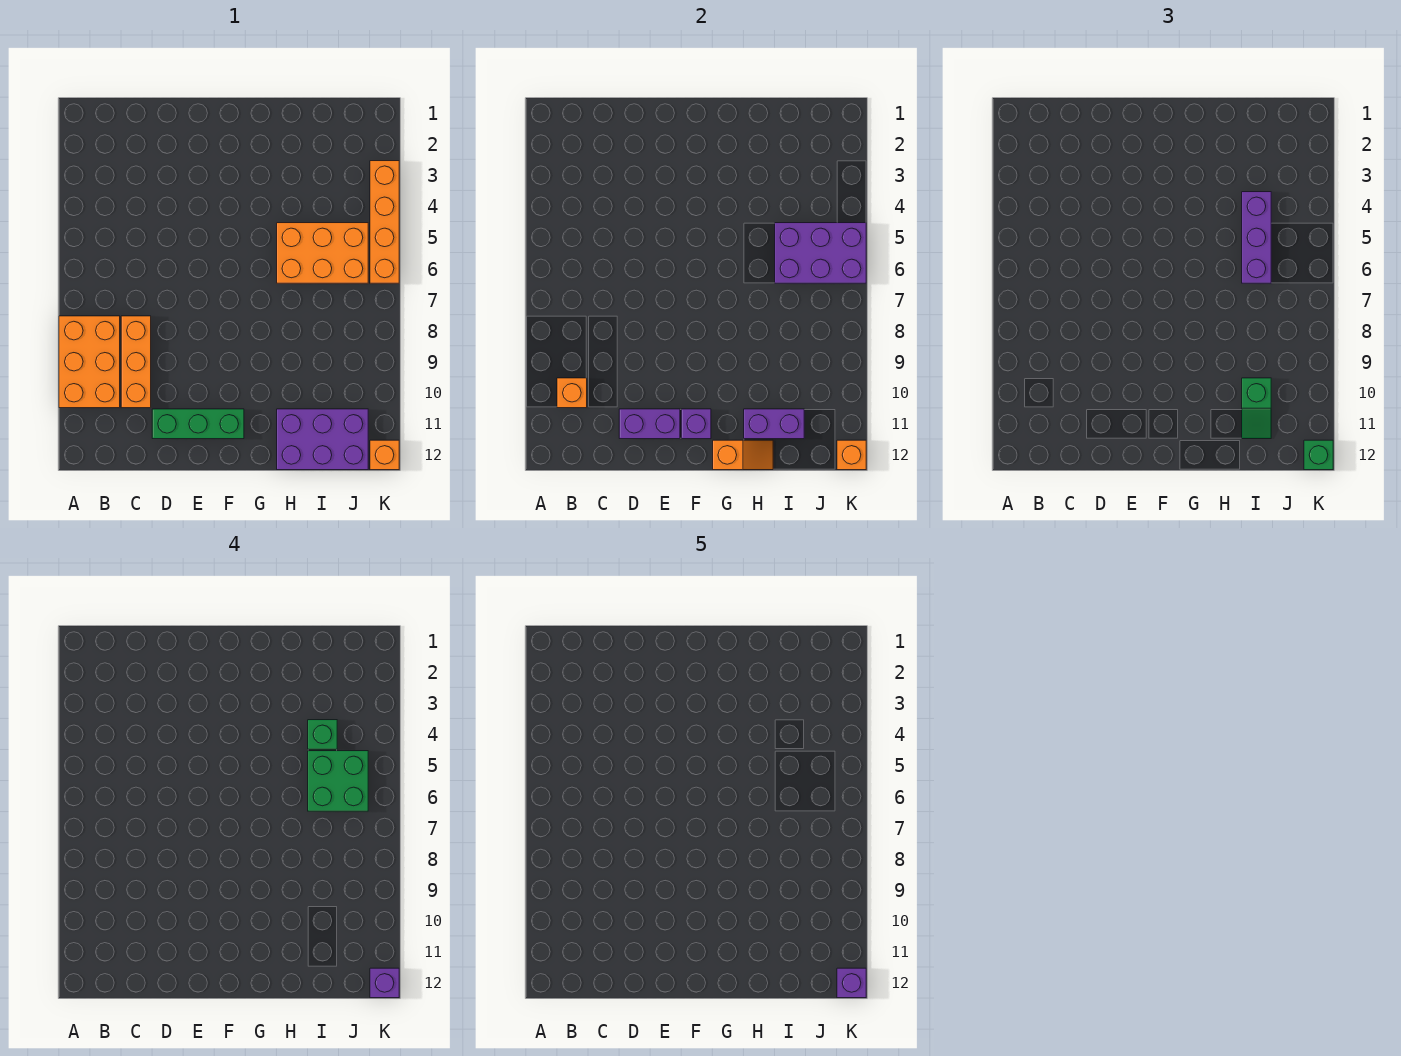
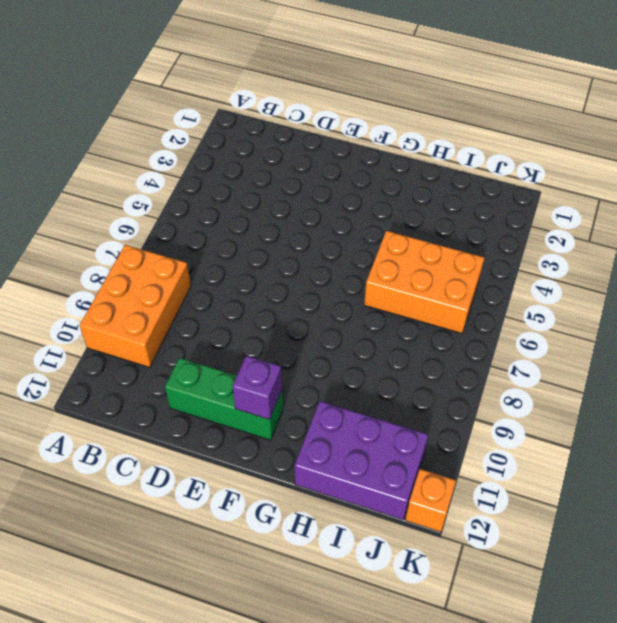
none -> orange brick C8:C10 level 1
none -> orange brick K3:K6 level 1
none -> orange brick B10 level 2

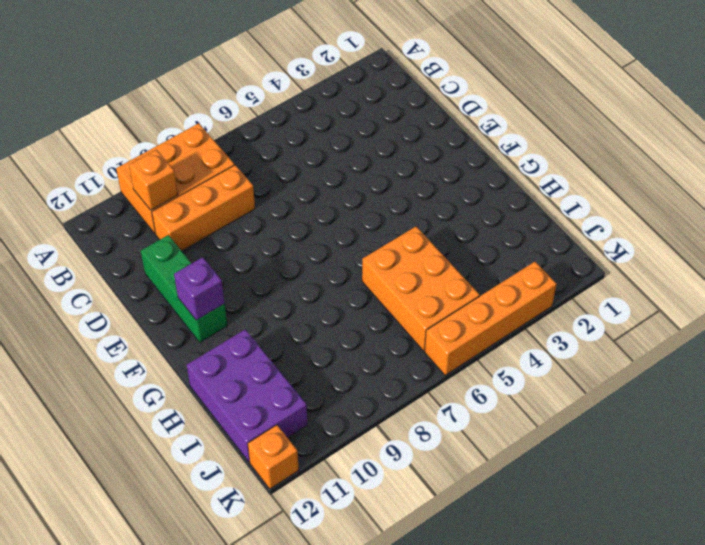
none -> purple brick D11:E11 level 2
none -> orange slope G12:H12 level 2 top G
none -> purple brick H11:I11 level 2

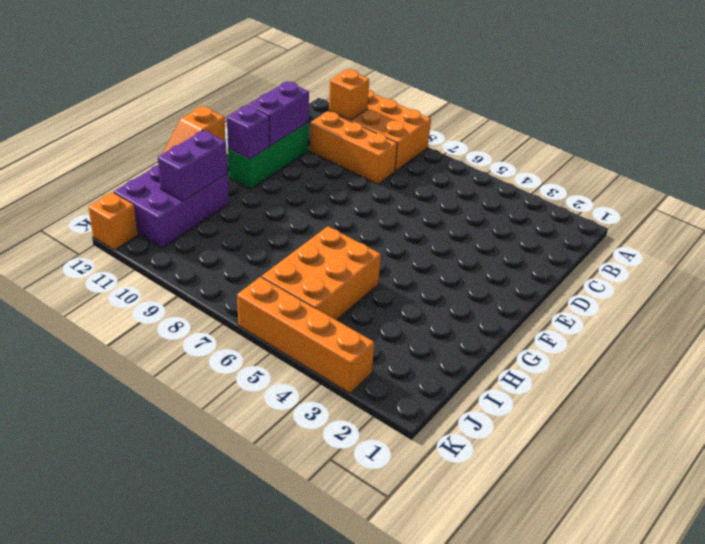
none -> purple brick I5:K6 level 2
none -> orange brick K12 level 2
none -> purple brick I4:I6 level 3

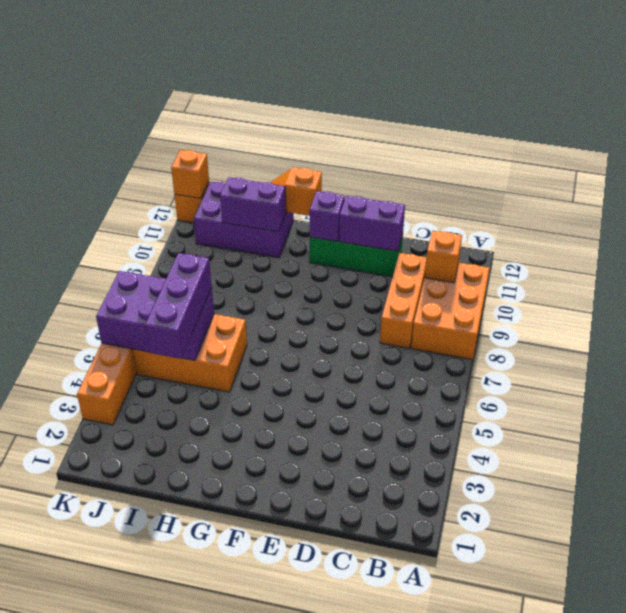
none -> green slope I10:I11 level 3 top 10
none -> green brick K12 level 3
none -> green brick I4 level 4

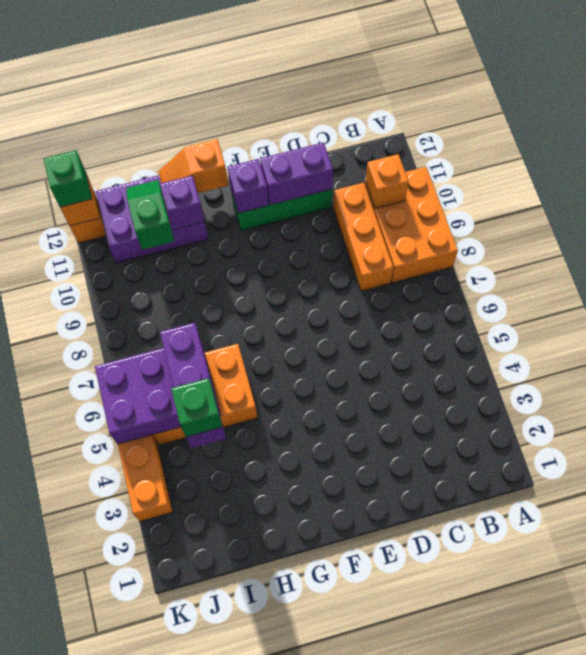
none -> green brick I5:J6 level 4
none -> purple brick K12 level 4
none -> purple brick K12 level 5

